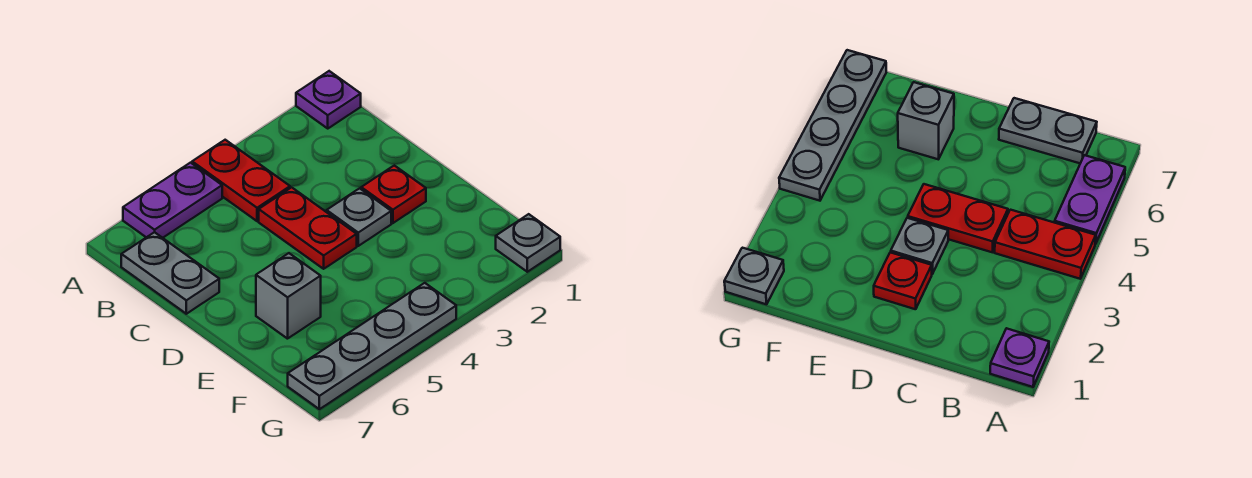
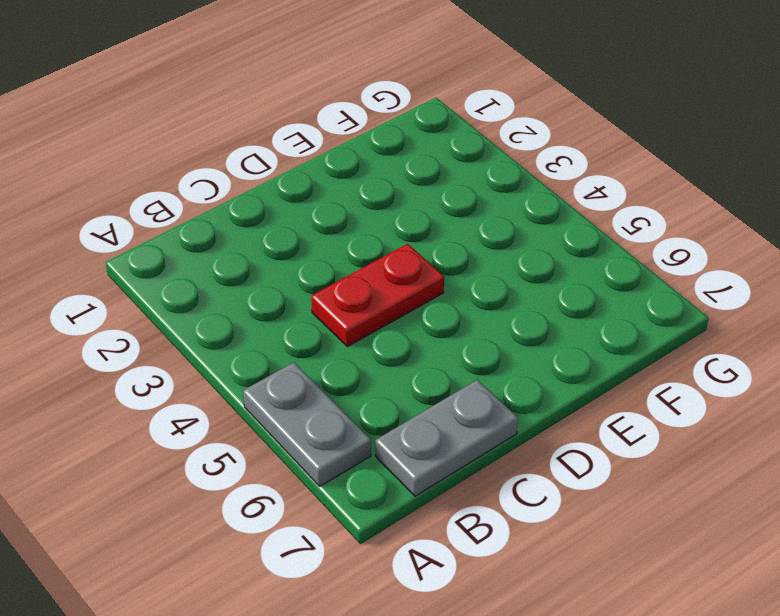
grey plate A5:A6 level 1 -> purple plate A5:A6 level 1
none -> purple plate A1 level 1
none -> red plate A4:B4 level 1

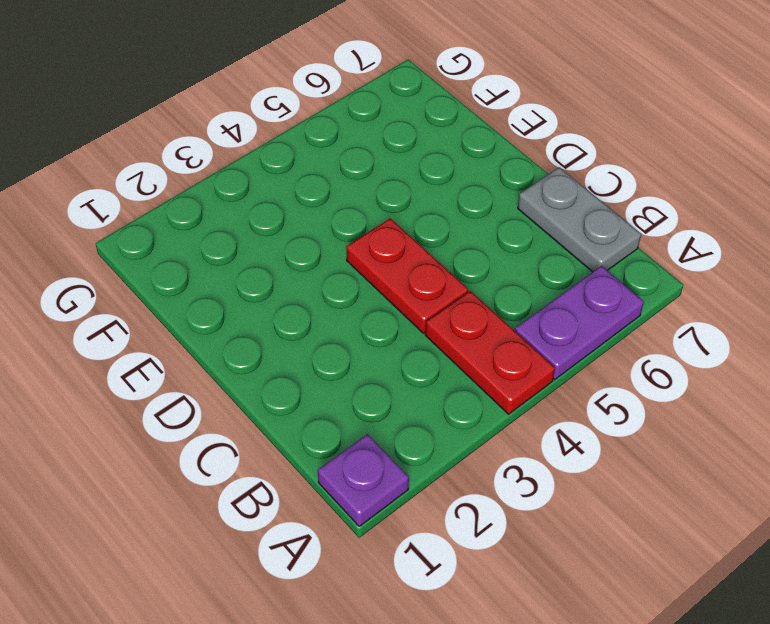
none -> red plate D2 level 1
none -> grey plate D3 level 1

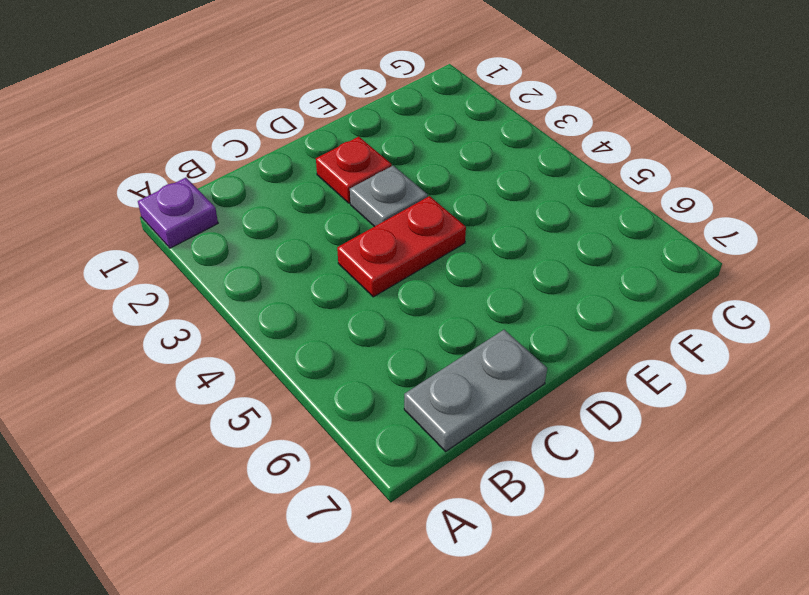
none -> red plate A4:B4 level 1
none -> purple plate A5:A6 level 1

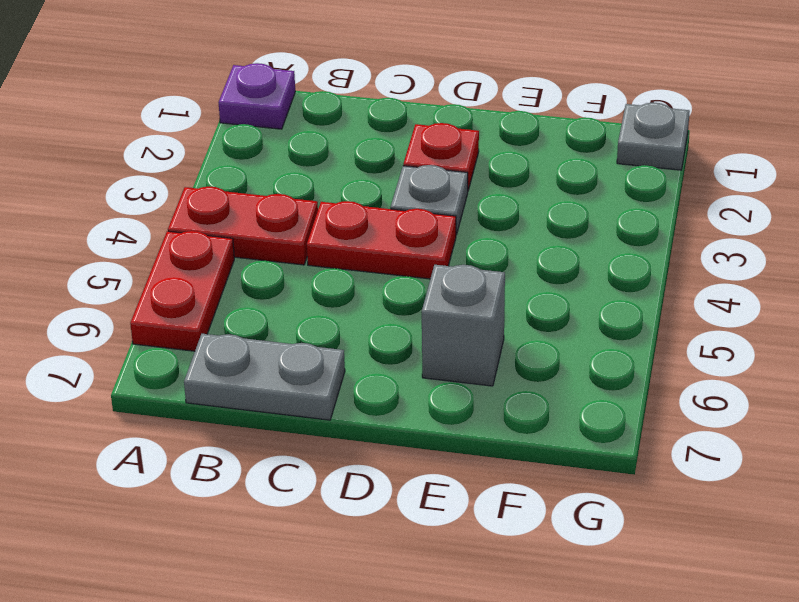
red plate A5:A6 level 1 -> purple plate A5:A6 level 1
none -> grey plate G4:G7 level 1

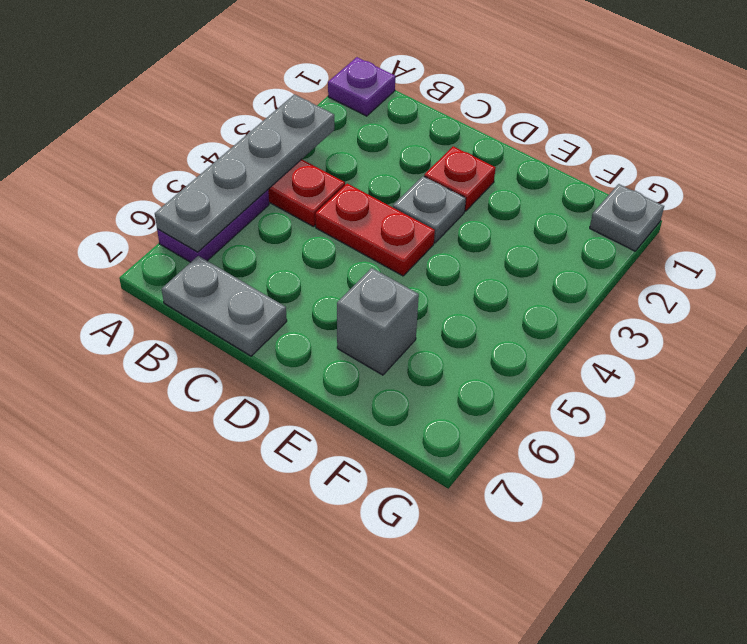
grey plate A3:A6 level 2 -> grey plate G4:G7 level 1

